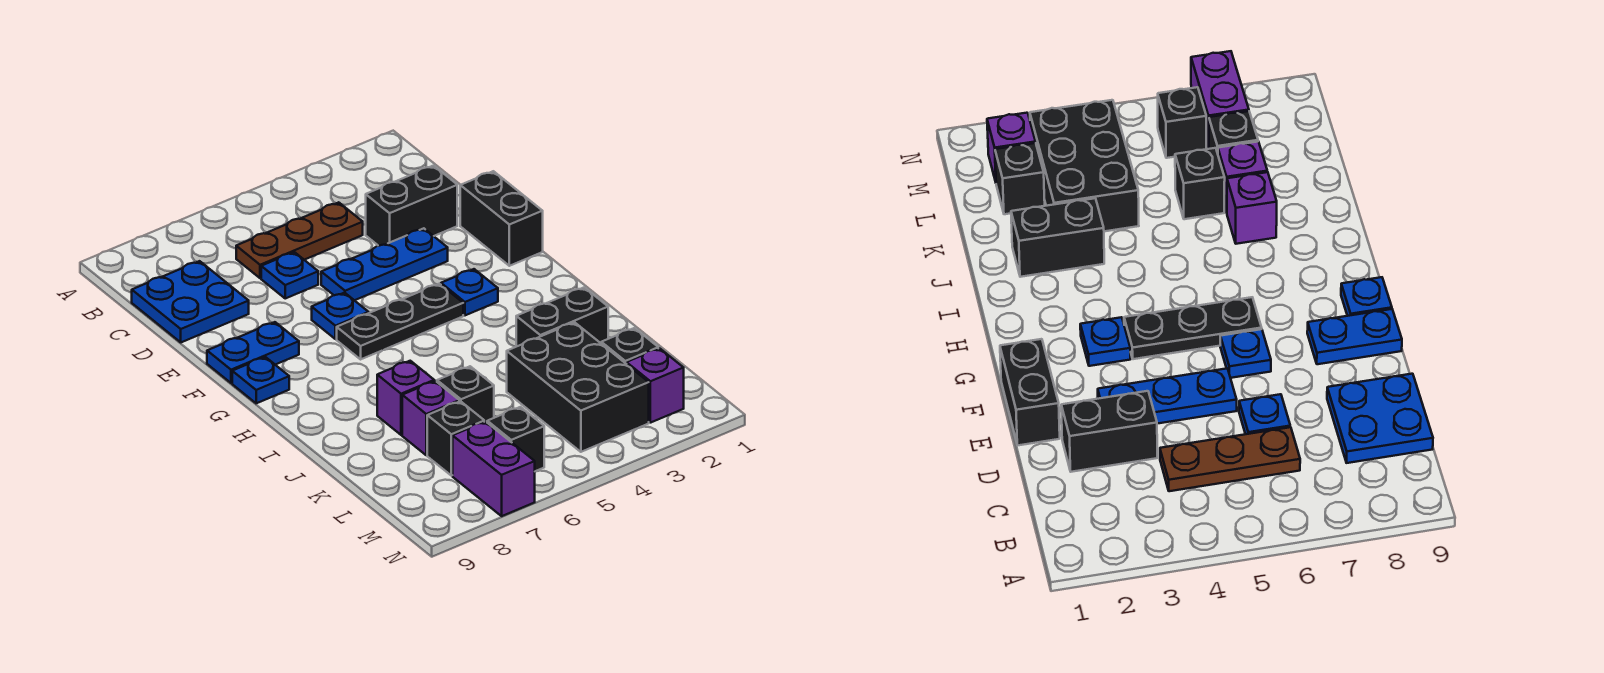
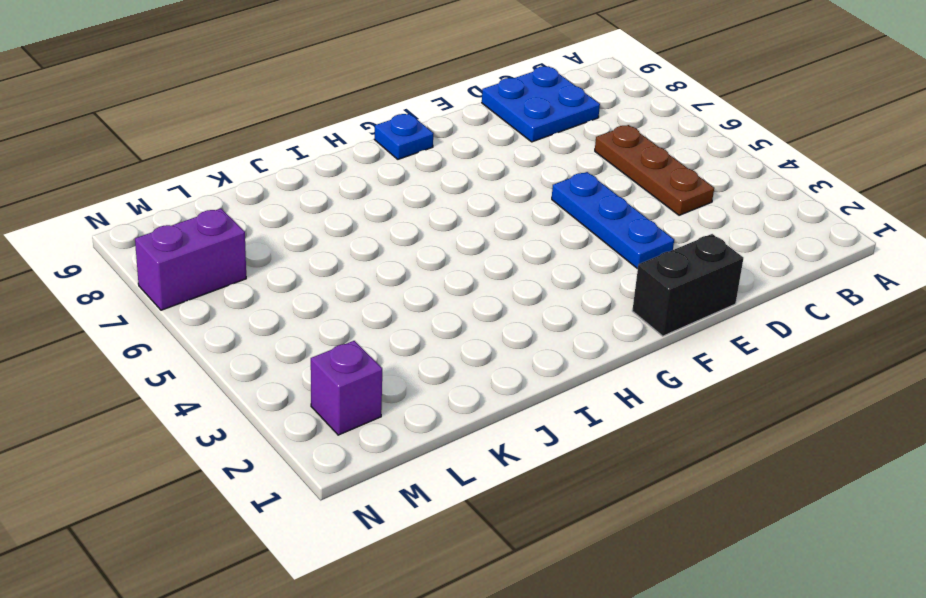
none -> black brick D2:D3 level 1
none -> blue plate D6 level 1
none -> blue plate F6 level 1

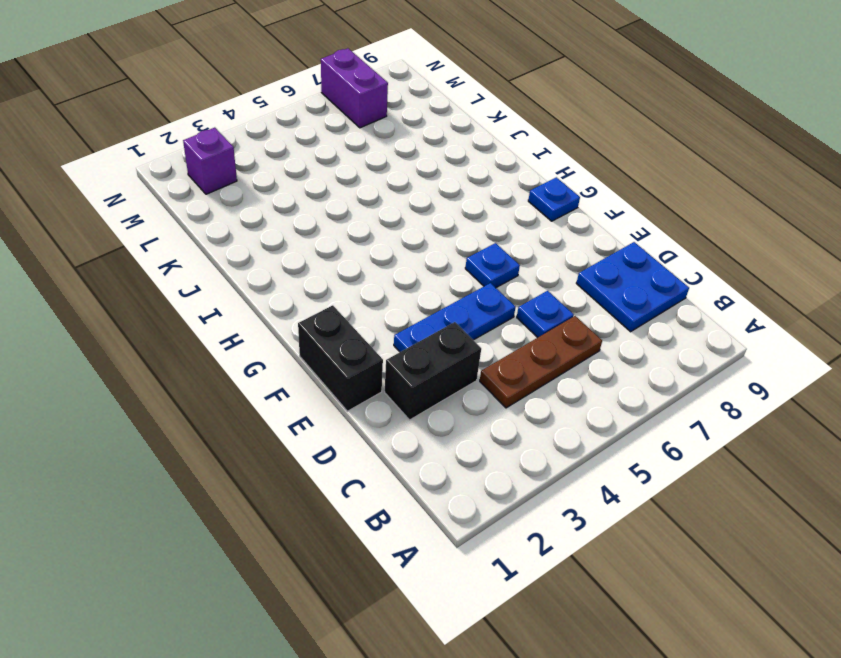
none -> blue plate F8:F9 level 1
none -> blue plate G3 level 1
none -> black plate G4:G6 level 1

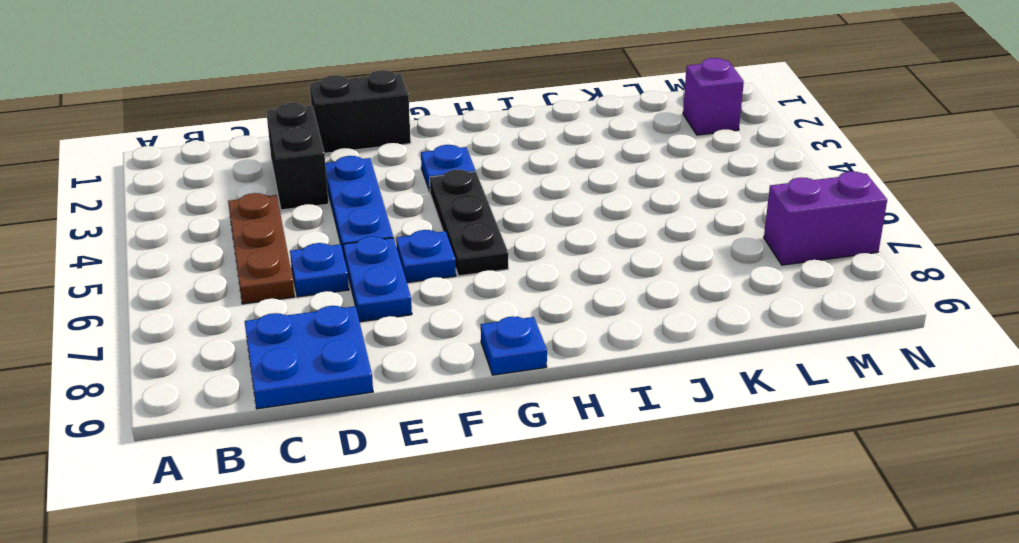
blue plate E6:E7 level 1 -> blue plate F8:F9 level 1
none -> black brick J2:J3 level 1
none -> purple brick J7 level 1
none -> black brick K3:M4 level 1

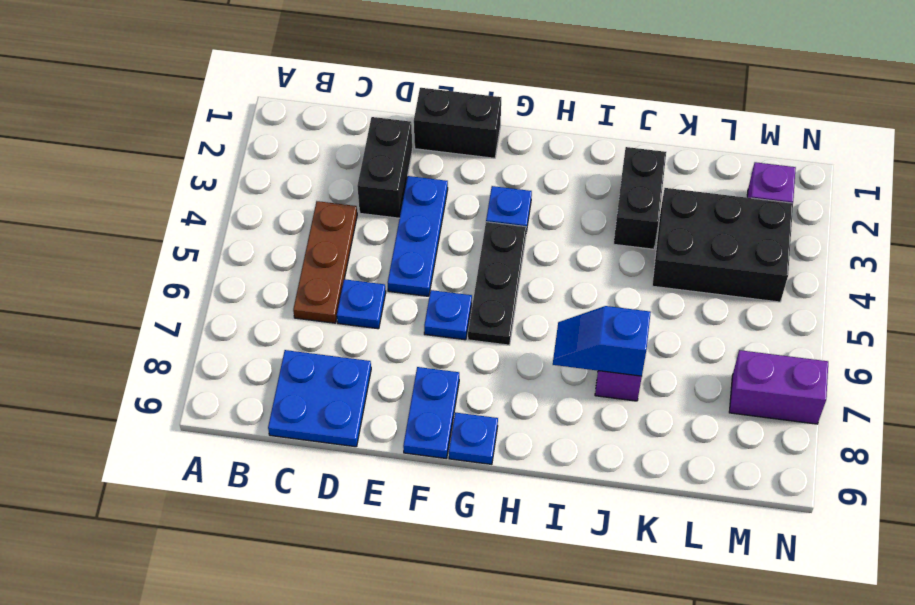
blue slope I7:J7 level 2 top J -> none
none -> black brick K6 level 1
none -> purple brick K7 level 1
none -> black brick L2 level 1

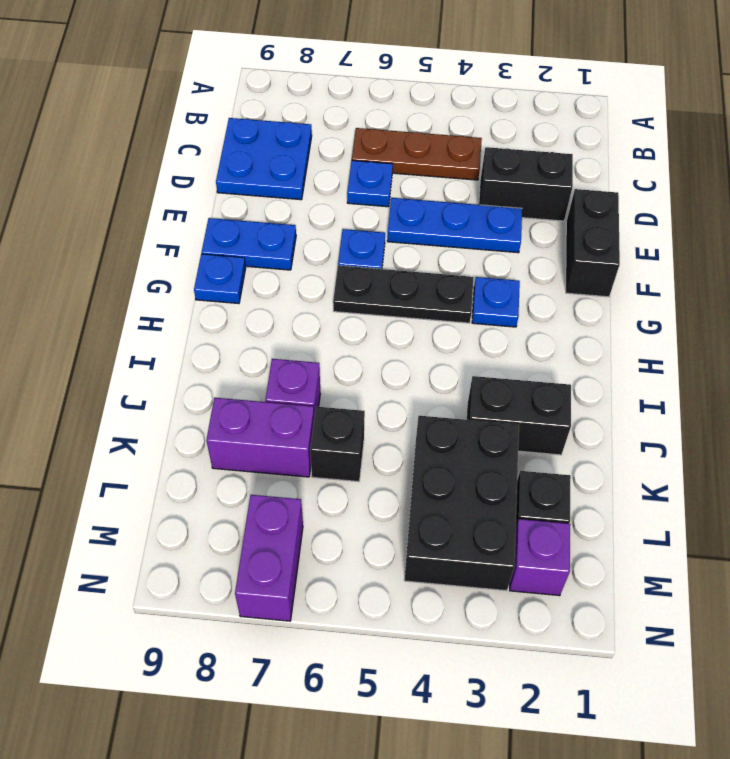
purple brick K7:K8 level 1 -> purple brick K7 level 1
none -> black brick L7 level 1
none -> black brick M6 level 1

